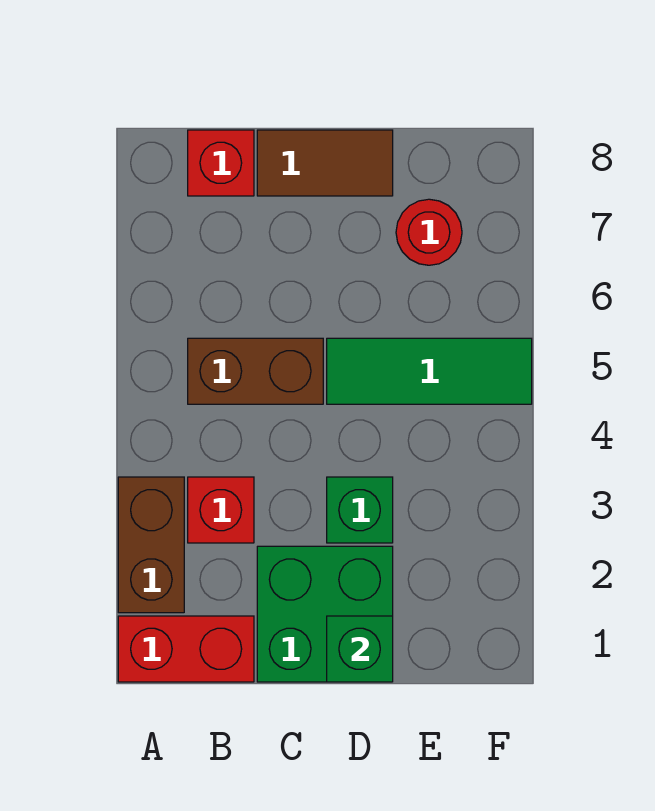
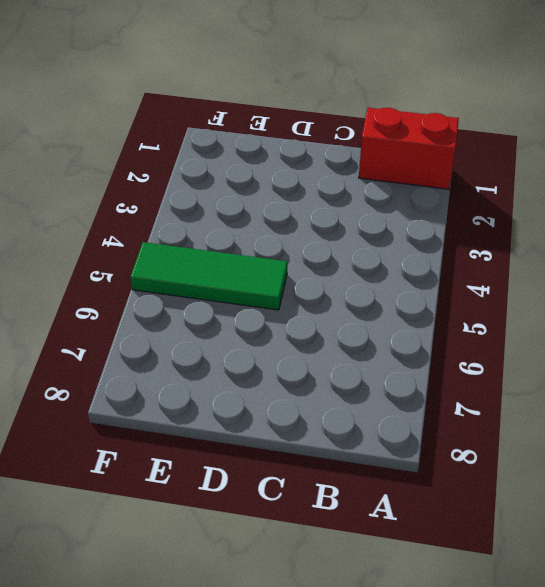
none -> brown brick A2:A3 level 1
none -> red brick B3 level 1

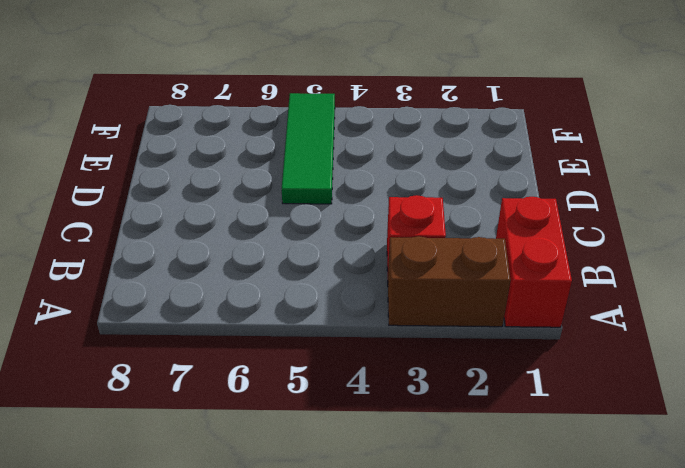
none -> brown brick B5:C5 level 1
none -> red brick B8 level 1

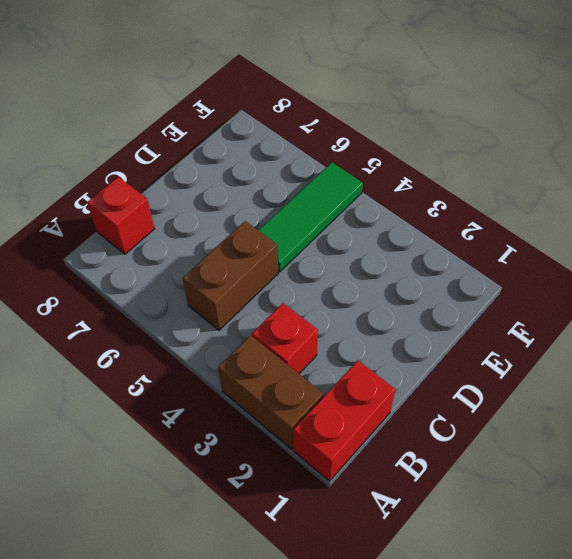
none -> green brick C1:D2 level 1
none -> brown tile C8:D8 level 1

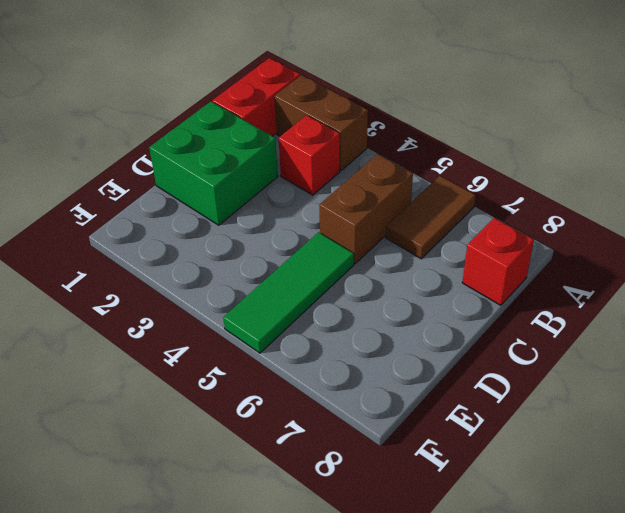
brown tile A6:B6 level 1 -> brown tile C8:D8 level 1
none -> green brick D3 level 1
none -> red round brick E7 level 1

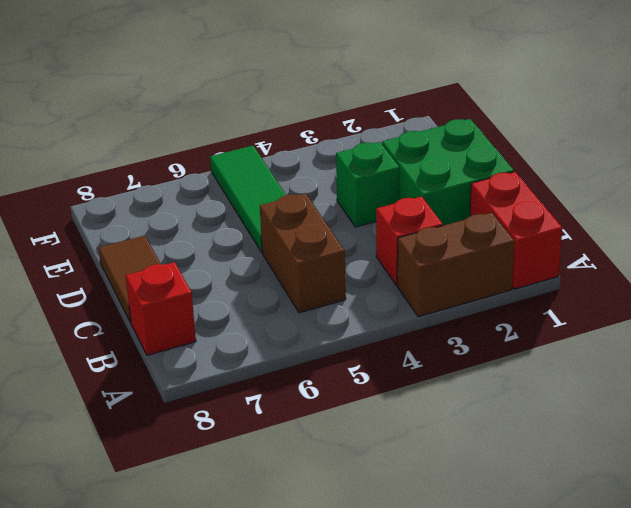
none -> red round brick E7 level 1
none -> green brick D1 level 2

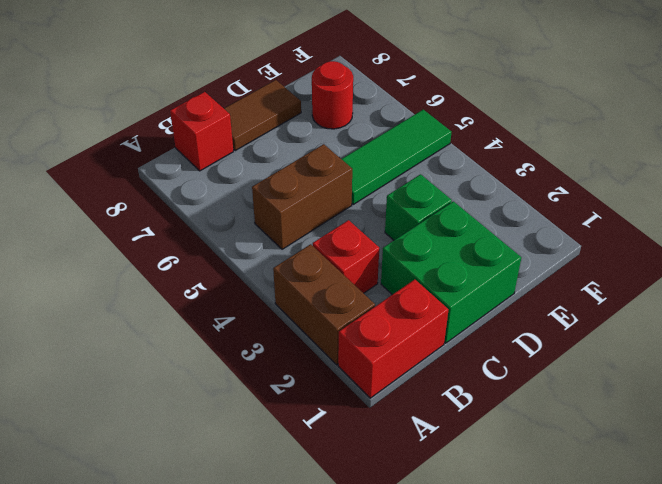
none -> green brick D1 level 2

